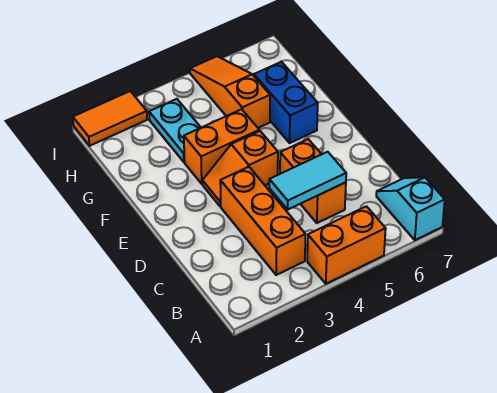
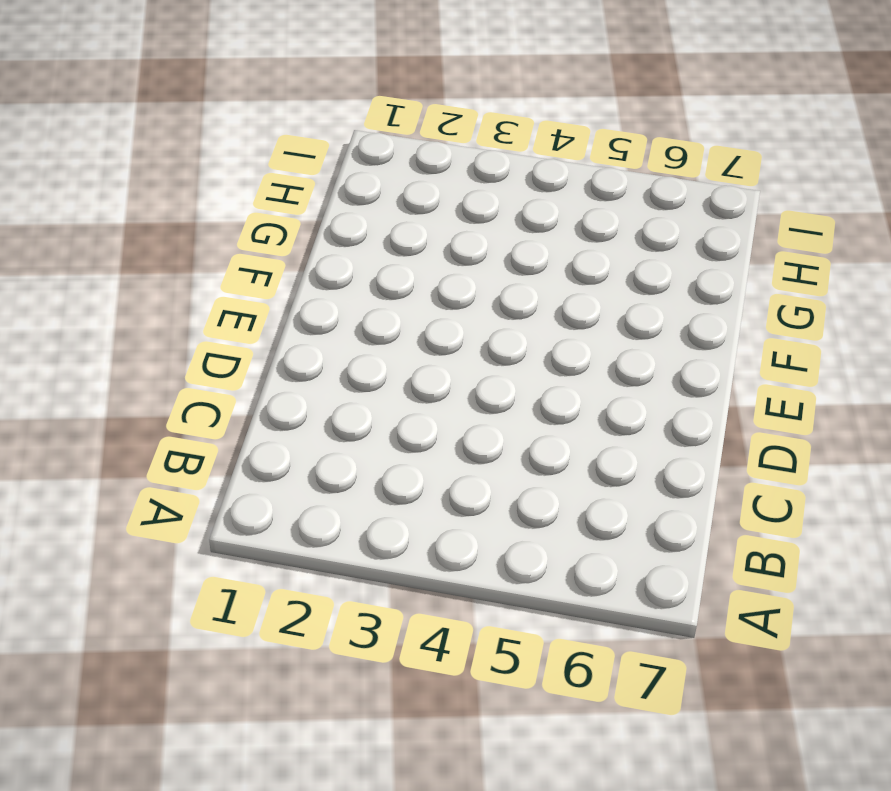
none -> orange brick A4:A5 level 1
none -> cyan slope A7:B7 level 1 top A

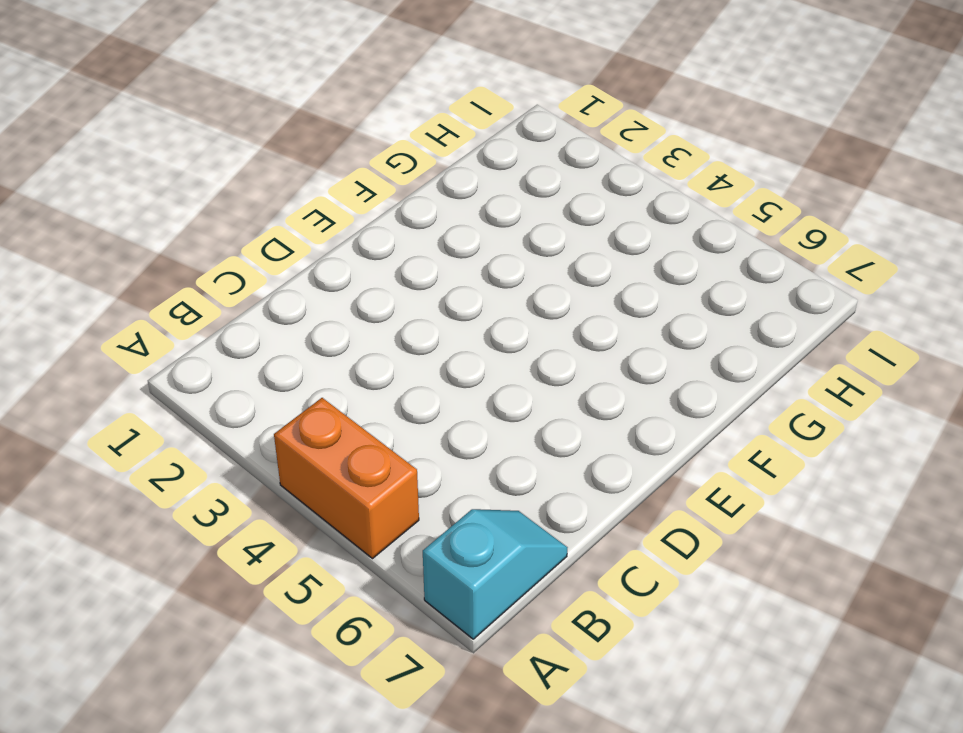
none -> orange brick B3:D3 level 1
none -> orange brick C5:D5 level 1

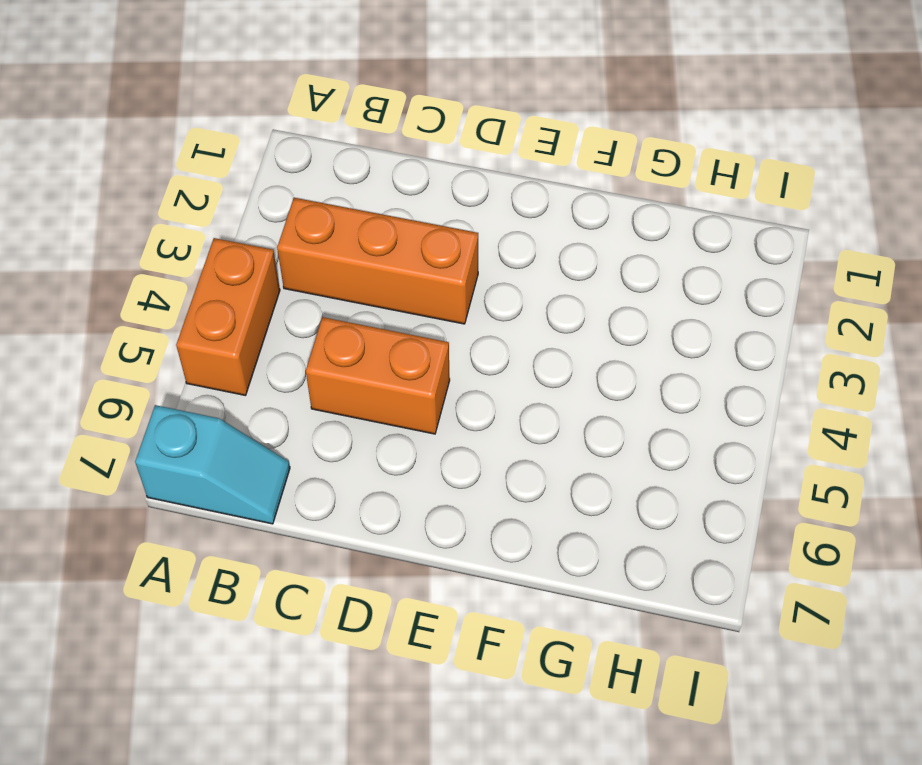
none -> orange slope E3:E4 level 1 top 4
none -> orange brick F3:F4 level 1

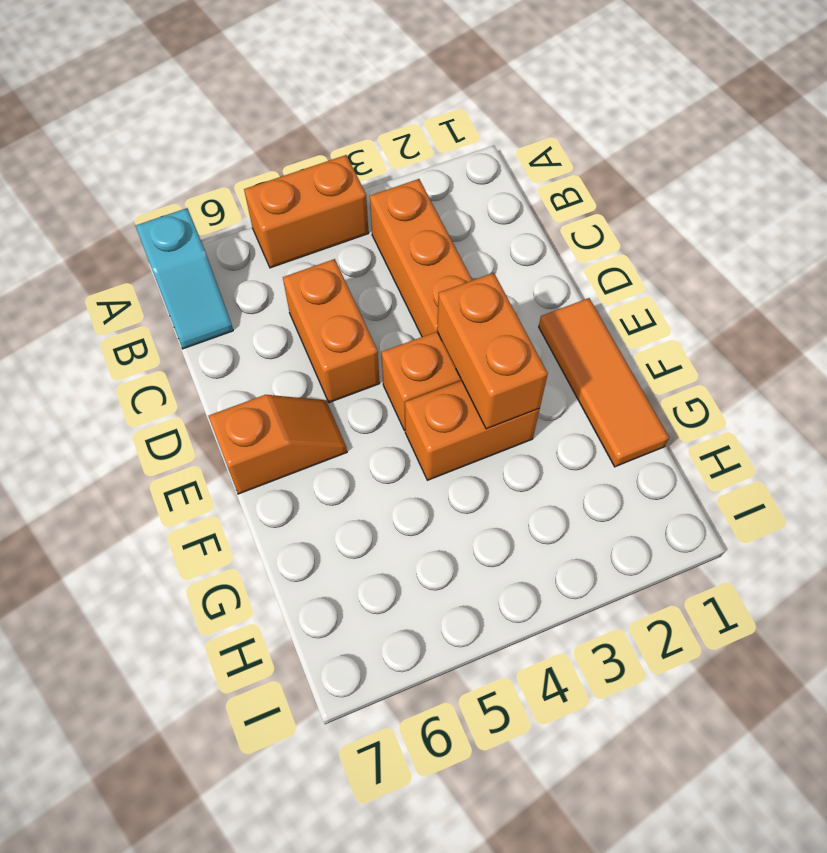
orange tile E1:G1 level 1 -> none
orange brick E3:F3 level 2 -> none
orange slope E6:E7 level 1 top 7 -> none
none -> blue brick F6:G6 level 1
none -> cyan plate G3:H3 level 1

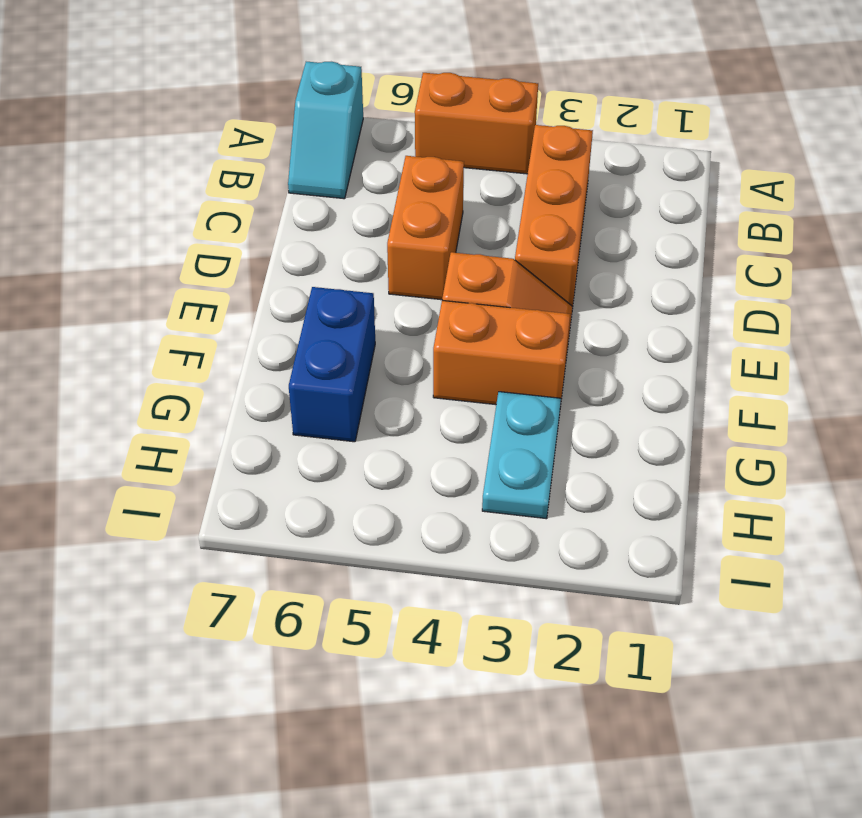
none -> orange slope G5:I5 level 1 top G
none -> orange tile I1:I2 level 1

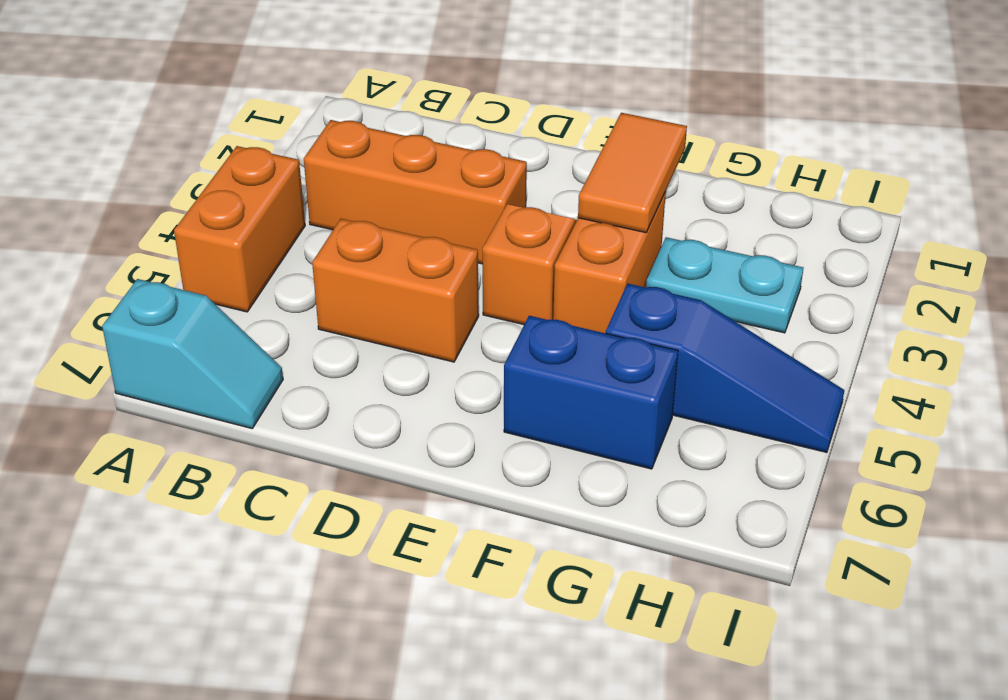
orange tile F2:F3 level 2 -> orange tile I1:I2 level 1
blue slope G5:I5 level 1 top G -> orange slope G5:I5 level 1 top G
none -> cyan tile C4:C5 level 2

